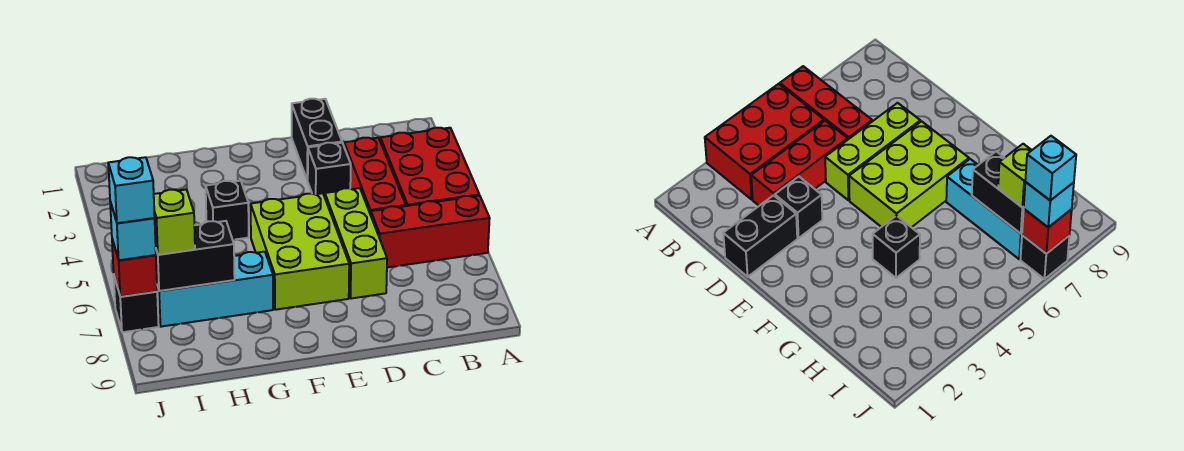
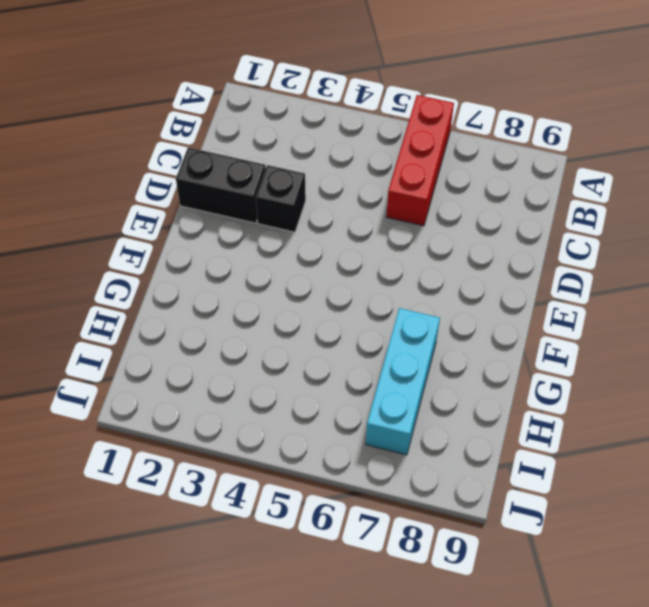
none -> red brick A3:B5 level 1
none -> red brick C3:C5 level 1
none -> lime brick D5:D7 level 1

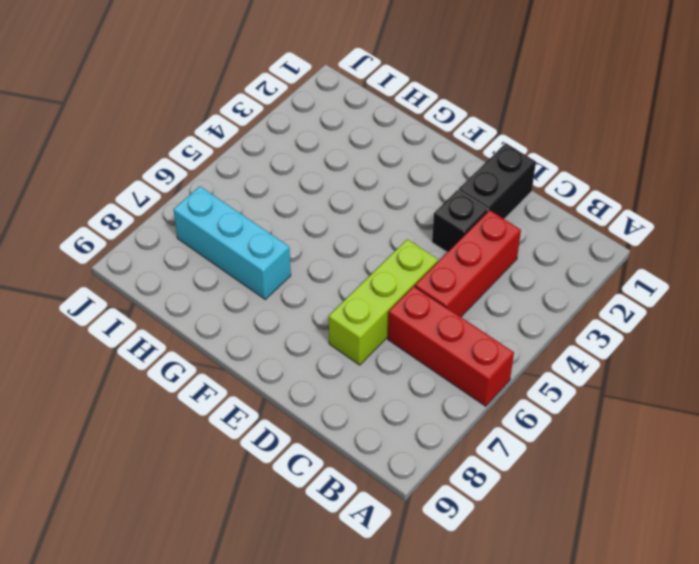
none -> red brick A3:B5 level 1
none -> lime brick E5:F7 level 1
none -> black brick G4 level 1

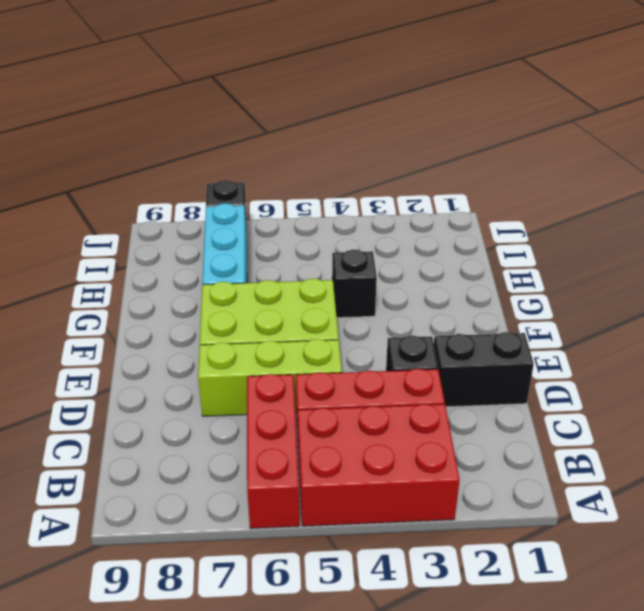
none -> black brick H7:I7 level 2
none -> red brick J7 level 2
none -> lime brick I7 level 3

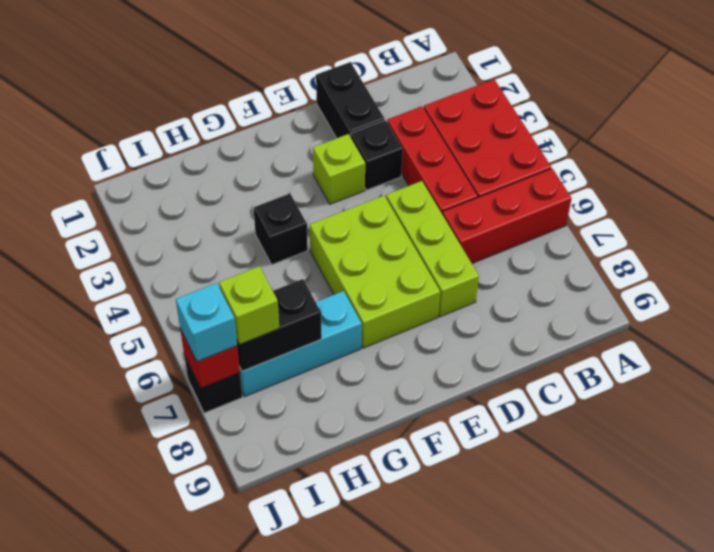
lime brick E3 level 1 -> none
none -> cyan brick J7 level 4

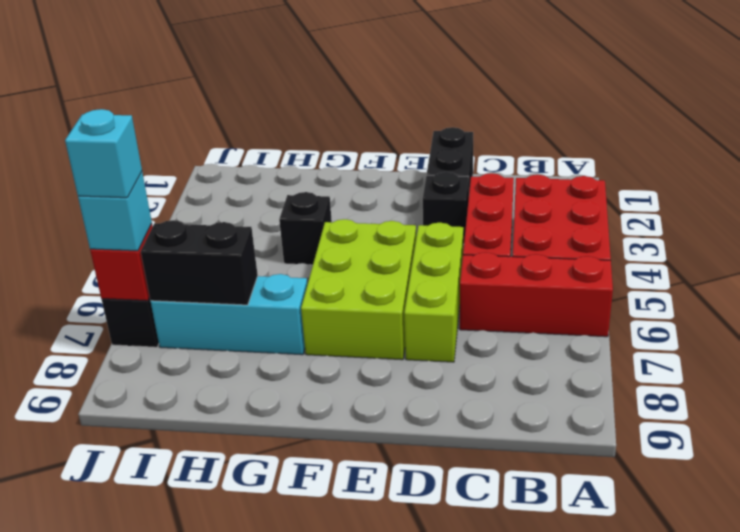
none -> lime brick I7 level 3

